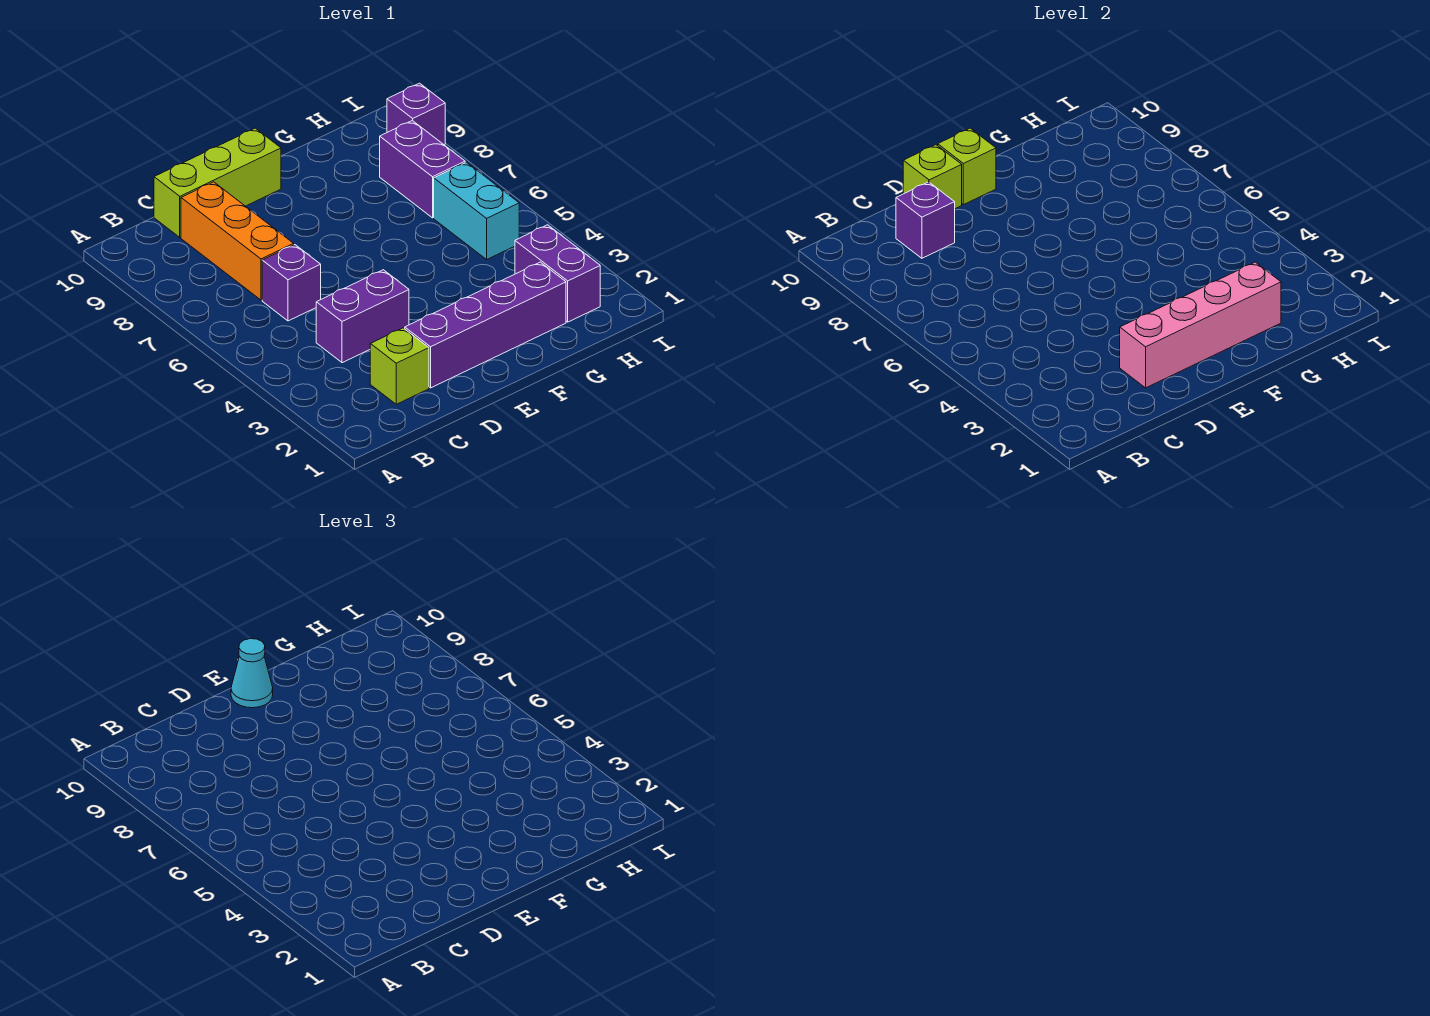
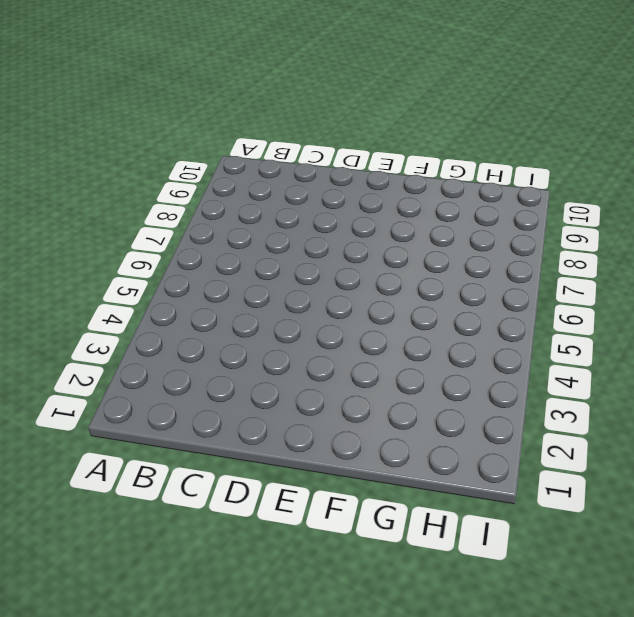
none -> lime brick C2 level 1
none -> purple brick C4:D4 level 1
none -> purple brick C6 level 1

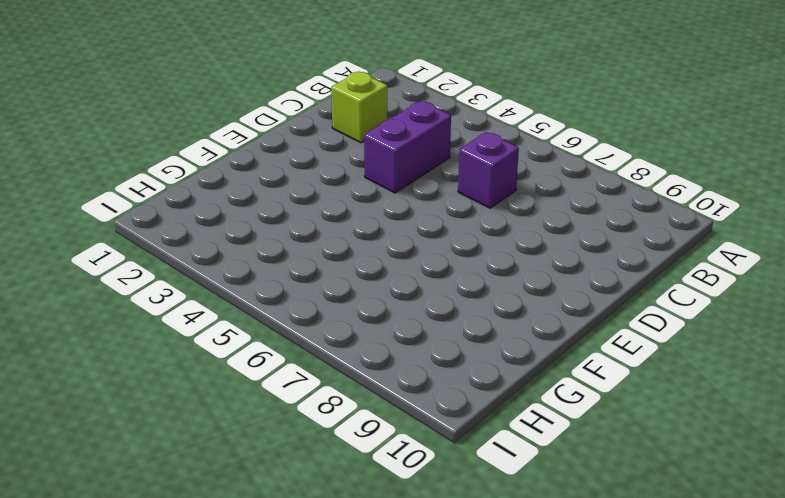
none -> orange brick C7:C9 level 1
none -> lime brick C10:E10 level 1
none -> purple brick D2:G2 level 1

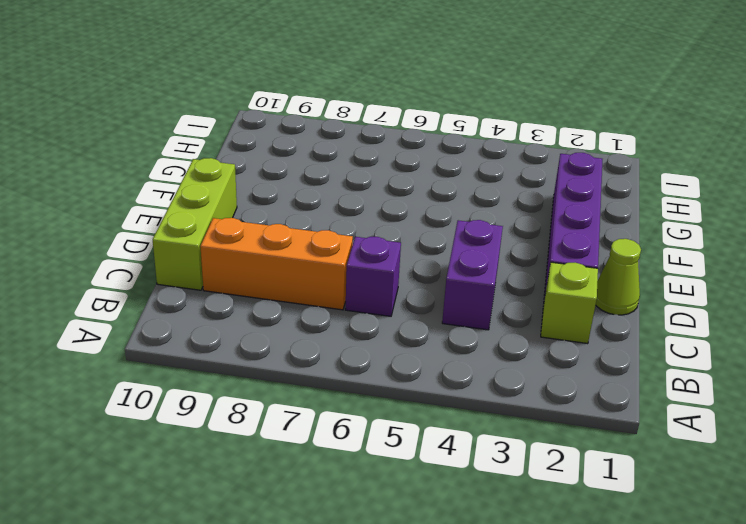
lime cone D1 level 1 -> none
none -> purple brick H2:H3 level 1
none -> cyan brick H5:H6 level 1
none -> purple brick H7:H8 level 1

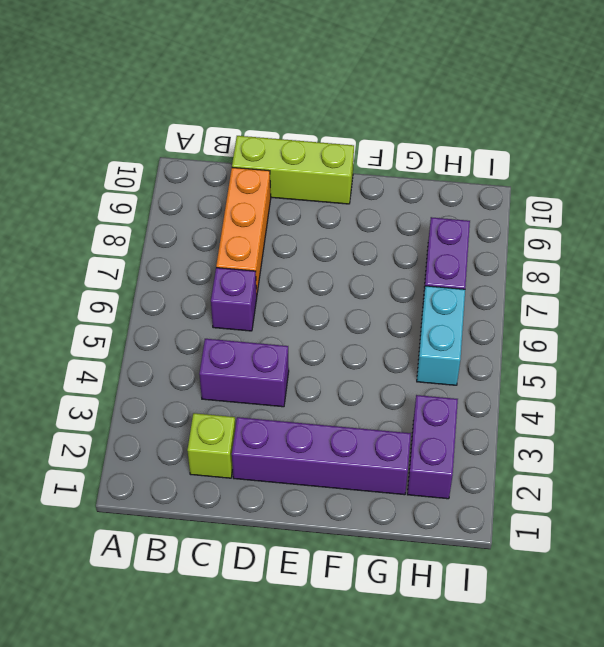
none -> purple brick I9 level 1
none -> purple brick C9 level 2
none -> pink brick D2:G2 level 2

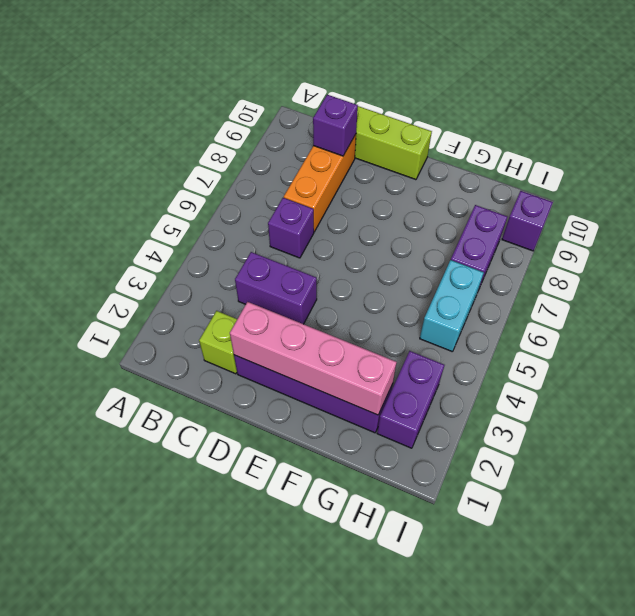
none -> lime brick D10 level 2
none -> lime brick E10 level 2
none -> cyan cone E10 level 3

